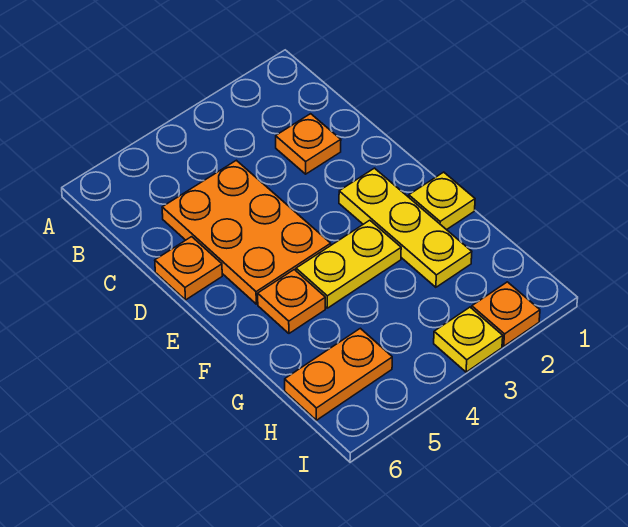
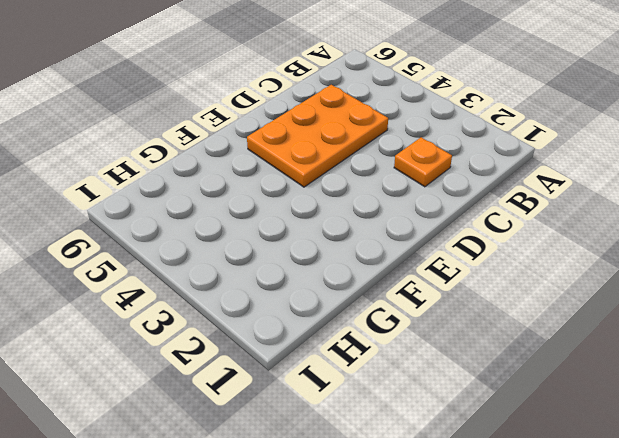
none -> orange plate D6 level 1
none -> yellow plate E2:G2 level 1

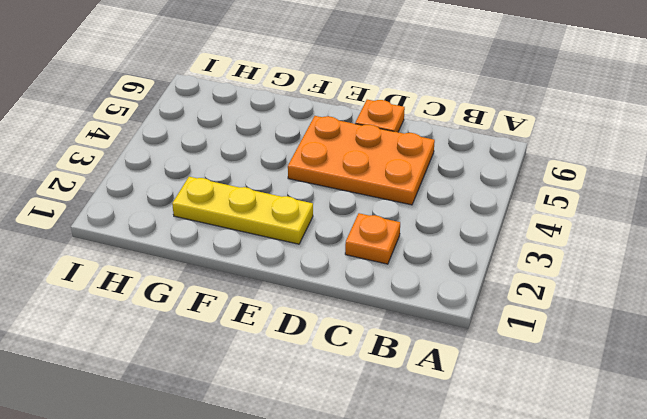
none -> yellow plate F1 level 1
none -> yellow plate F3:F4 level 1

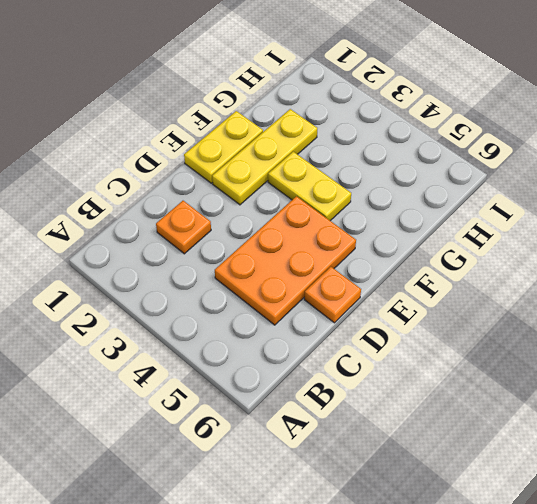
yellow plate E1:F1 level 1 -> yellow plate F1 level 1
none -> orange plate F5 level 1
none -> orange plate H5:H6 level 1

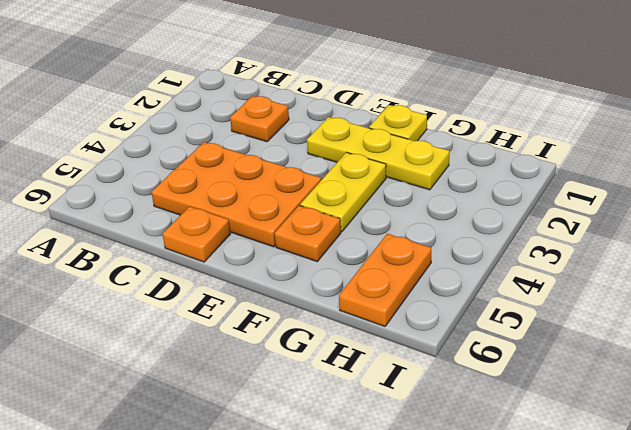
none -> orange plate I2 level 1
none -> yellow plate I3 level 1

